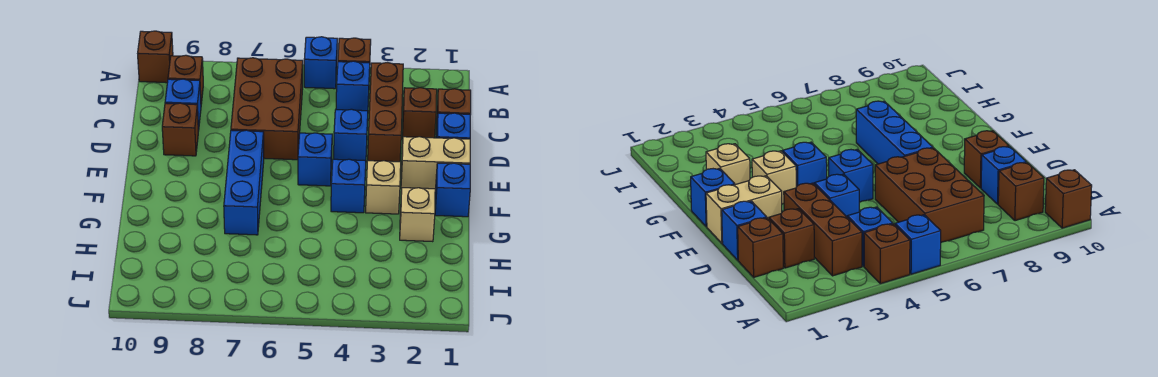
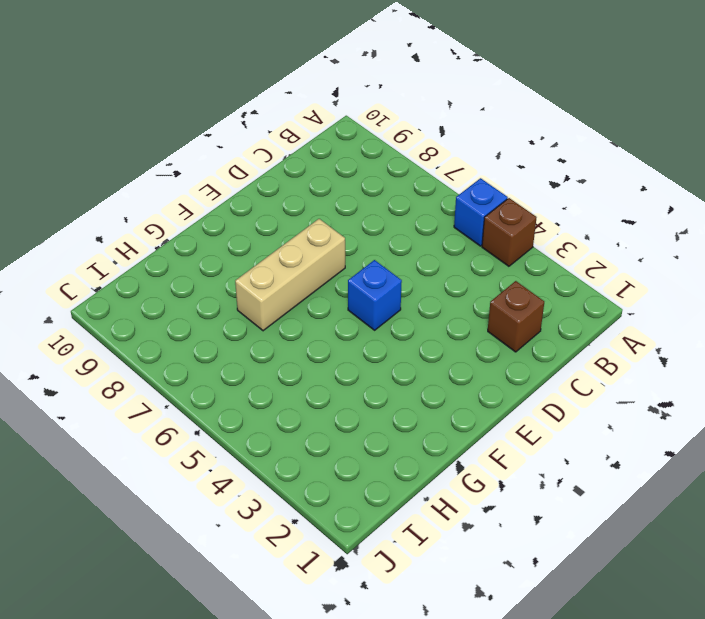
tan brick E7:G7 level 1 -> blue brick E7:G7 level 1
none -> brown brick A10 level 1
none -> brown brick B3:D3 level 1
none -> blue brick B4 level 1

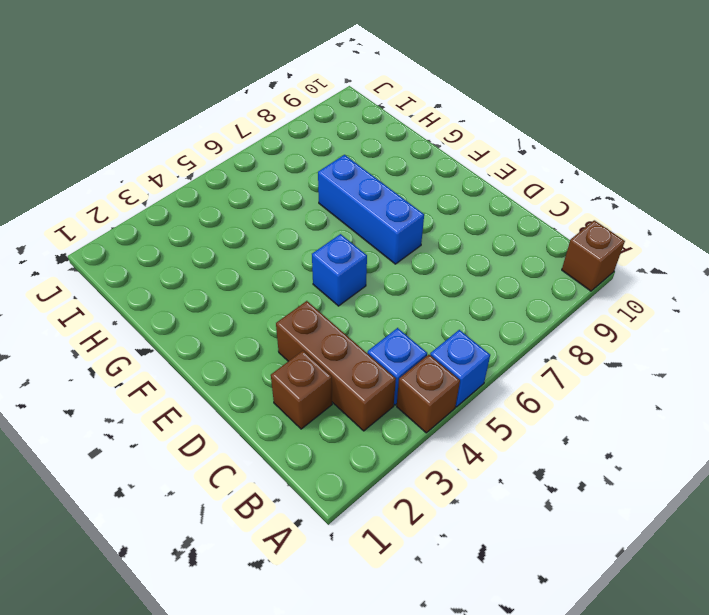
none -> brown brick B6:D7 level 1
none -> brown brick B9 level 1
none -> brown brick C1 level 1

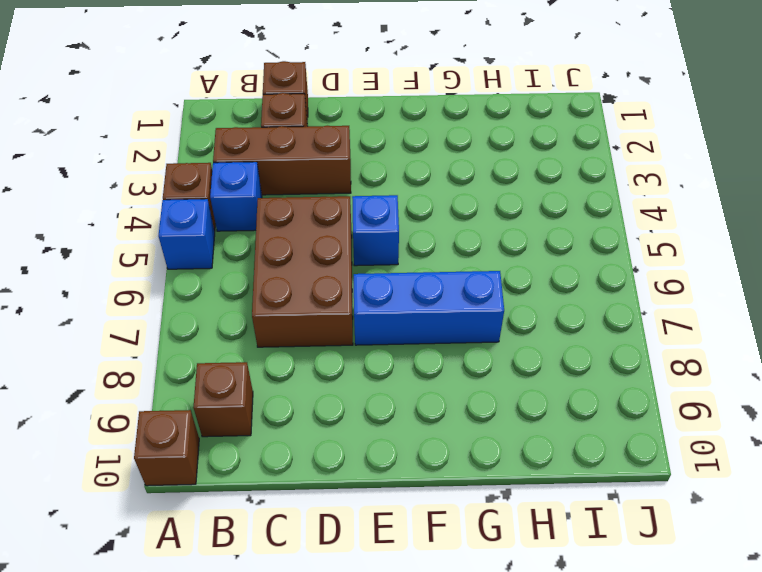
brown brick C5:D7 level 1 -> brown brick B6:D7 level 1
none -> blue brick C9 level 1
none -> blue brick D1 level 1
none -> blue brick D4 level 1

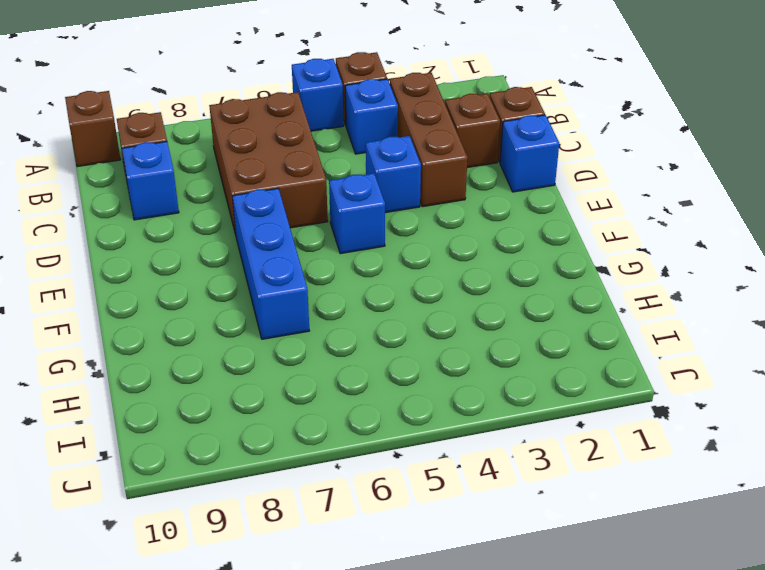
none -> brown brick D9 level 1
none -> tan brick E1:E2 level 1
none -> blue brick F1 level 1

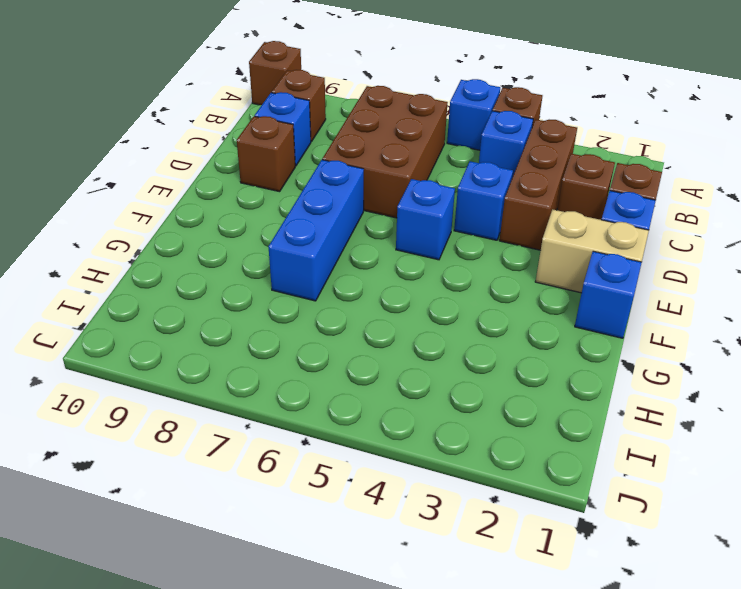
none -> tan brick F3 level 1
none -> blue brick F4 level 1
none -> tan brick G2 level 1

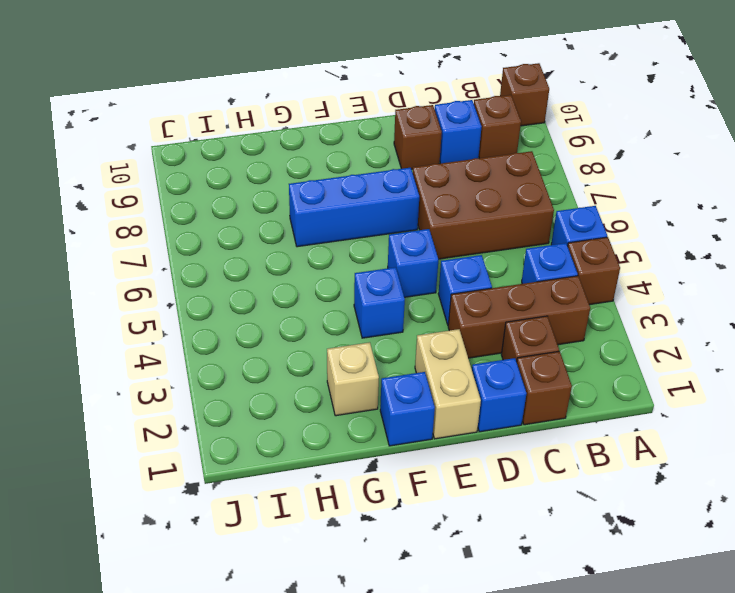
none -> tan brick F3 level 1

